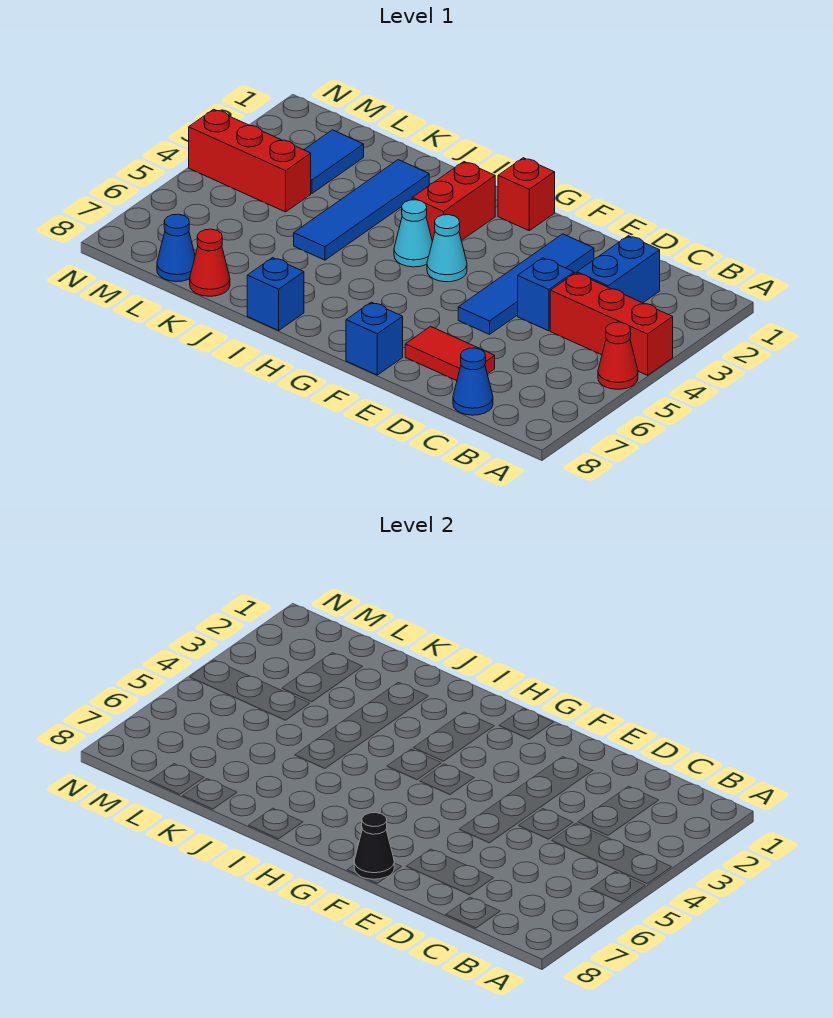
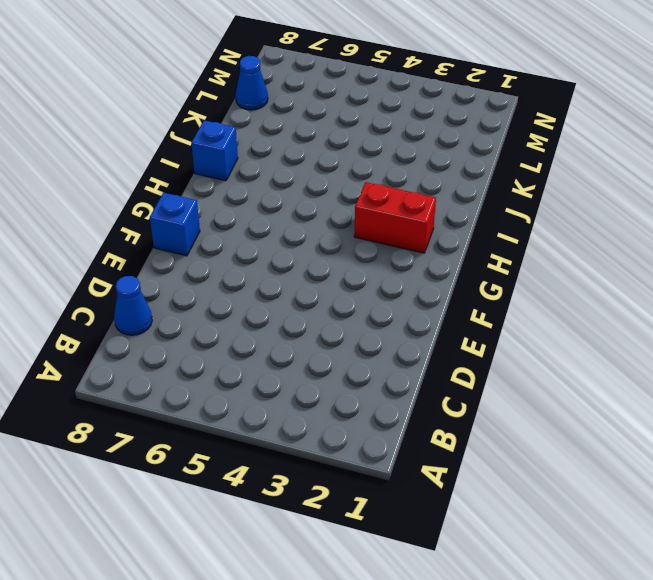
none -> red brick A4:C4 level 1
none -> red cone A5 level 1
none -> blue brick C2:C3 level 1

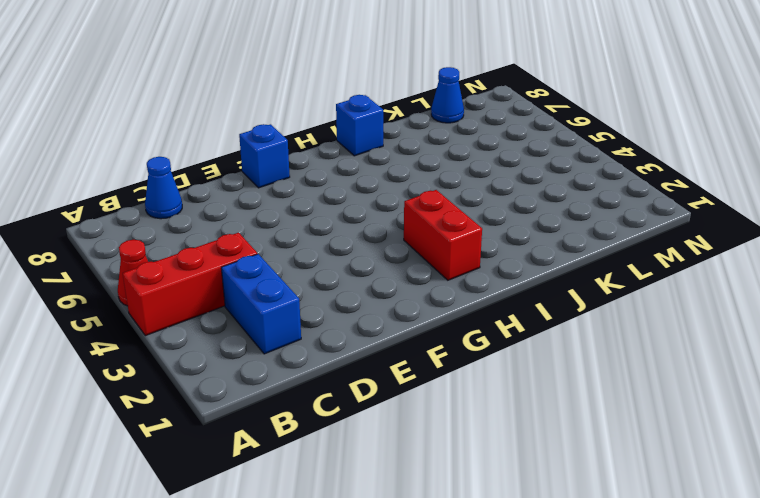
none -> blue brick D4 level 1
none -> red tile D7:E7 level 1
none -> blue tile E2:E5 level 1

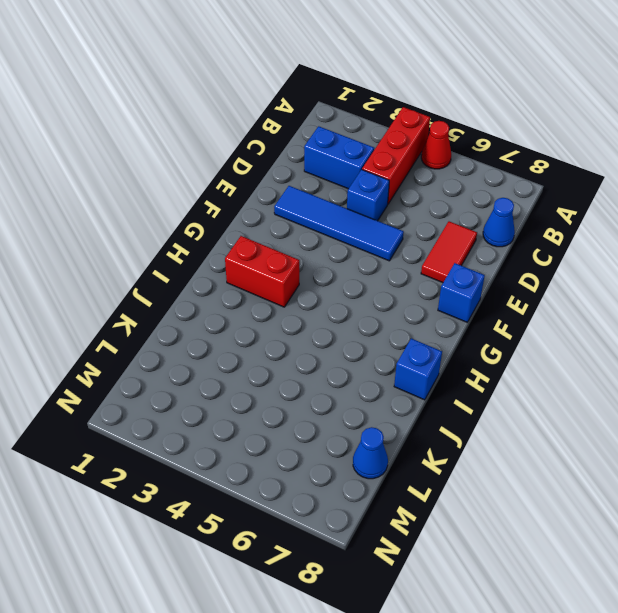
none -> red brick G1 level 1
none -> cyan cone G4 level 1
none -> cyan cone H4 level 1

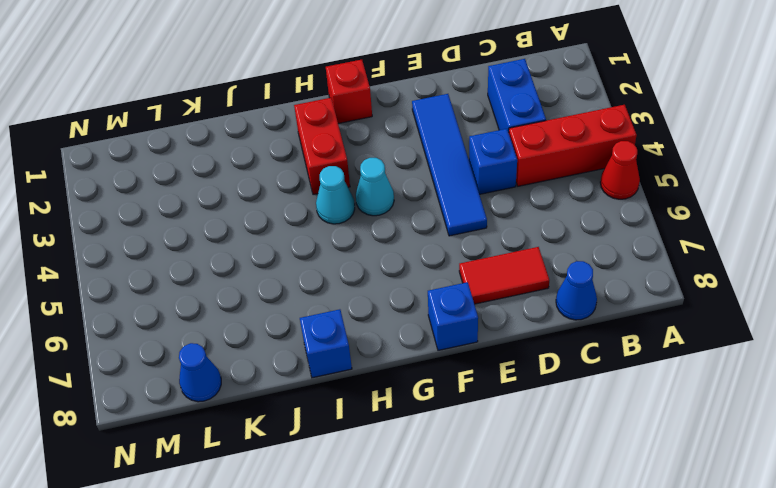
none -> blue tile J2:J5 level 1
none -> red cone K8 level 1
none -> blue tile L2:L3 level 1

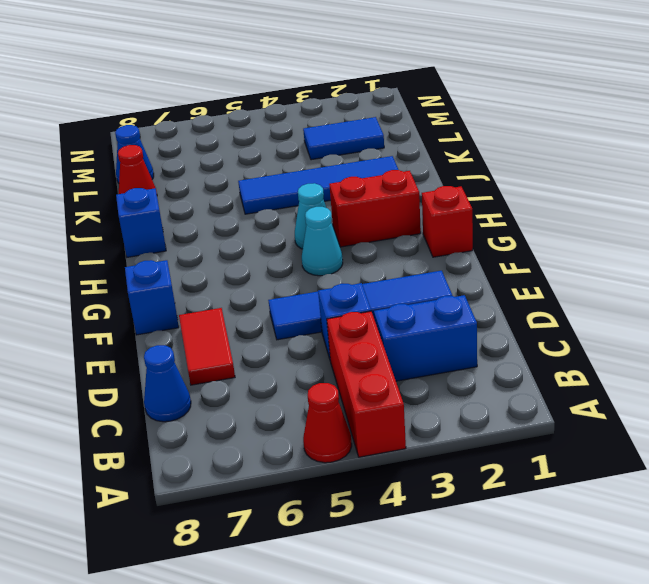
none -> red brick L4:N4 level 1
none -> black cone F8 level 2

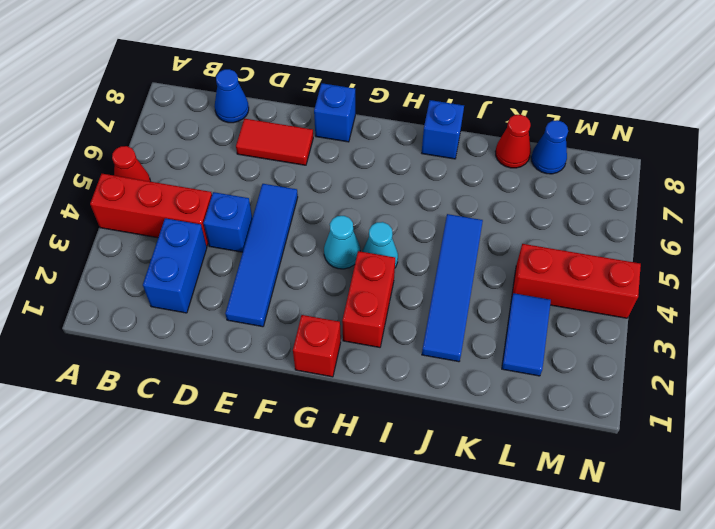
none -> black cone F8 level 2

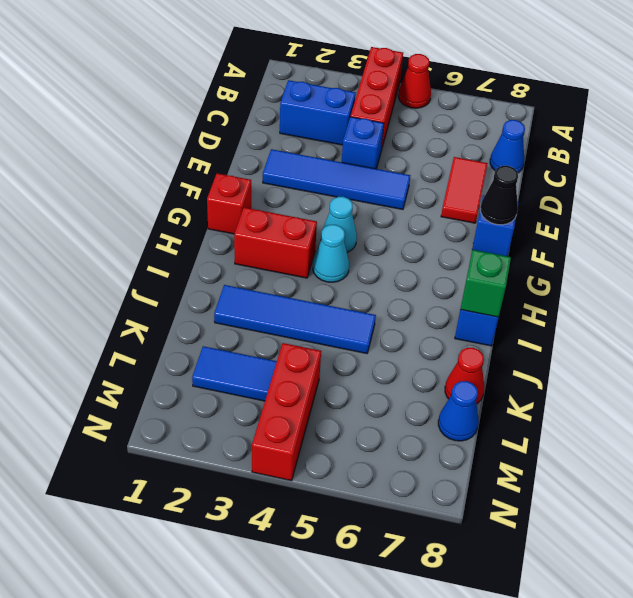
green brick I8 level 2 -> none

